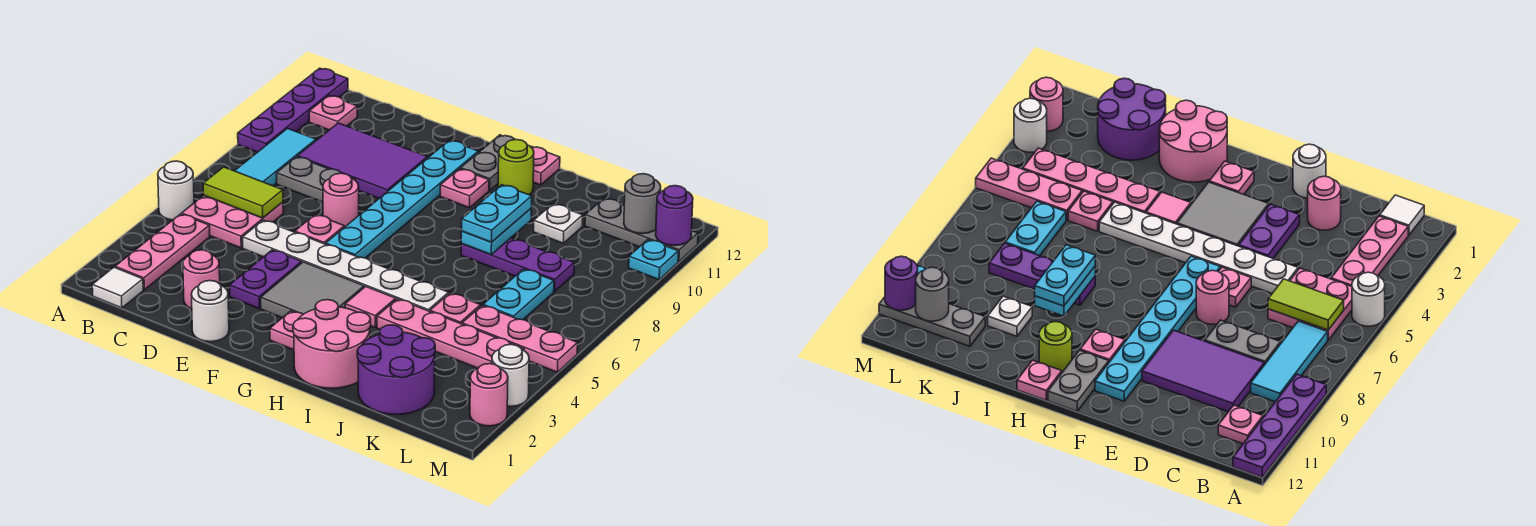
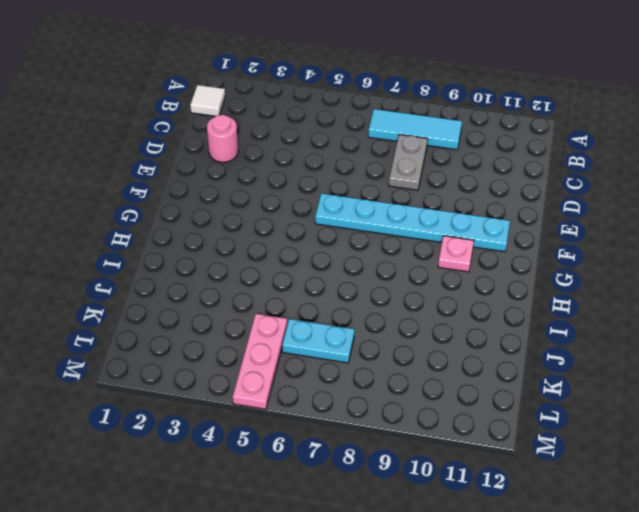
none -> white round brick A5 level 1
none -> purple plate A9:A12 level 1
none -> pink plate B2:B4 level 1
none -> pink plate B5:C6 level 1

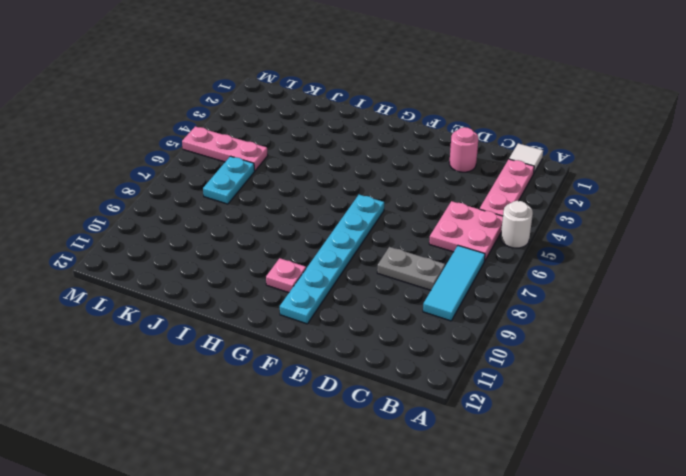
none -> purple plate A9:A12 level 1
none -> pink plate B11 level 1
none -> purple tile C9:E10 level 1
none -> white plate D5:I5 level 1

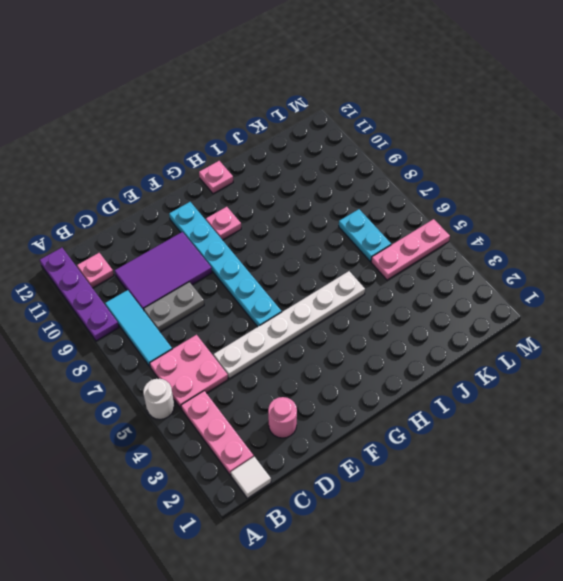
none -> white round brick E1 level 1
none -> purple plate E3:E4 level 1
none -> pink plate E6 level 1
none -> pink round brick E7 level 1

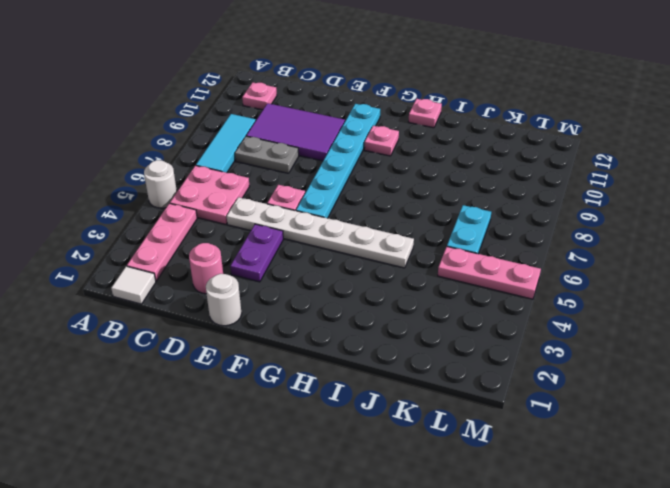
none -> purple plate A9:A12 level 1
none -> pink round brick E7 level 1
none -> grey tile F3:G4 level 1
none -> pink plate G2 level 1

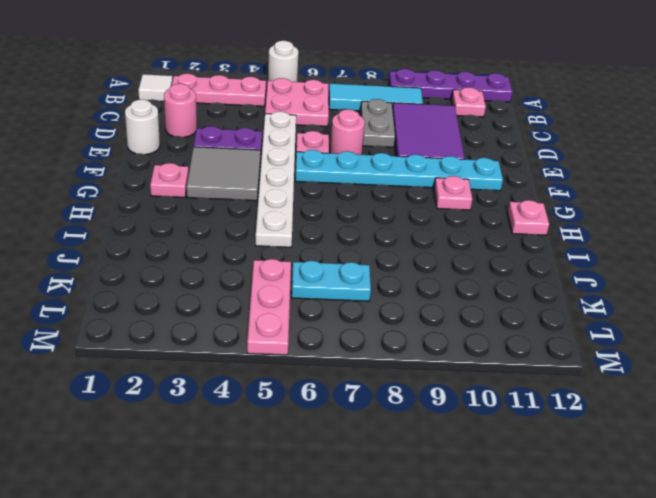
none -> grey plate G11:G12 level 1
none -> pink round brick H1:I2 level 1
none -> pink tile H4 level 1
none -> lime round brick H11 level 1

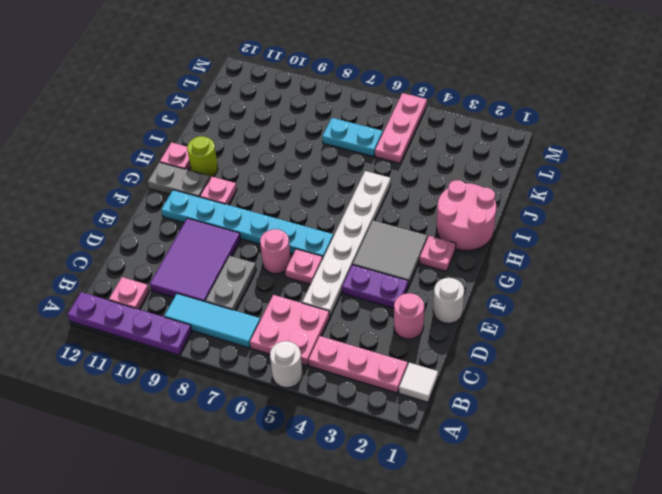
none -> pink tile H4 level 1
none -> pink plate I4:L4 level 1
none -> purple plate I8:K8 level 1
none -> purple round brick J1:K2 level 1

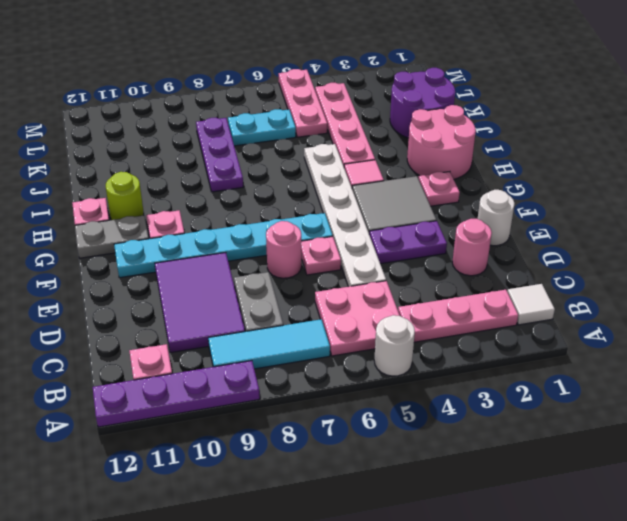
none -> pink plate J5 level 1
none -> white plate J10 level 1
none -> grey plate K11:M11 level 1
none -> pink round brick M2 level 1

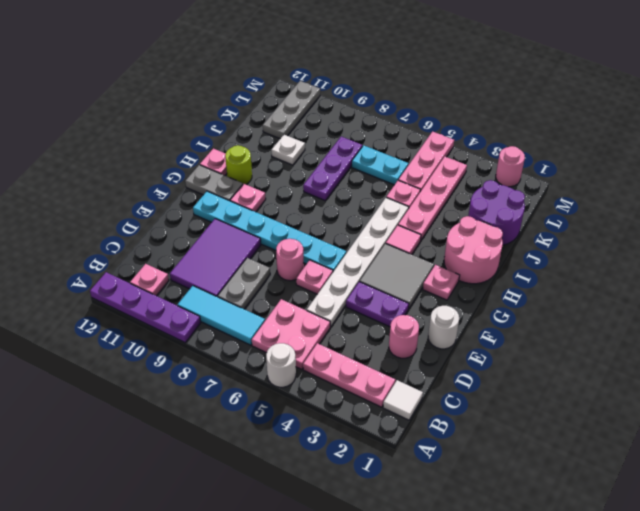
none -> white round brick M3 level 1
none -> cyan plate M10 level 1
none -> lime tile B6:C6 level 2
none -> cyan plate I8:I9 level 2

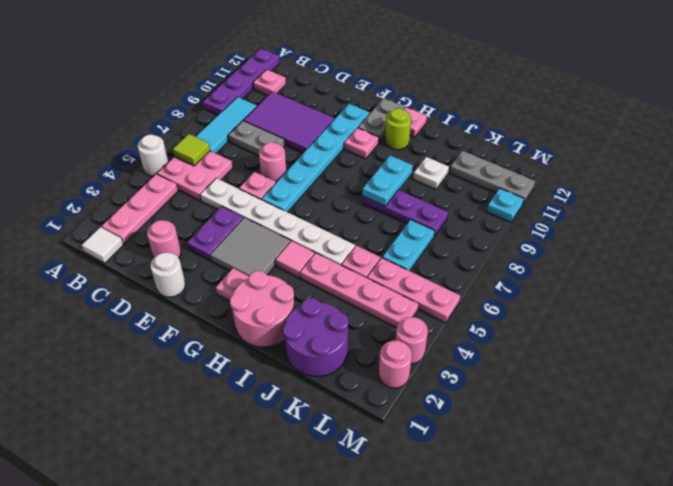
lime tile B6 level 2 -> lime tile B6:C6 level 2
pink round brick M3 level 1 -> white round brick M3 level 1
none -> grey round brick L11 level 2
none -> purple round brick M11 level 2
none -> cyan plate I8:I9 level 3

